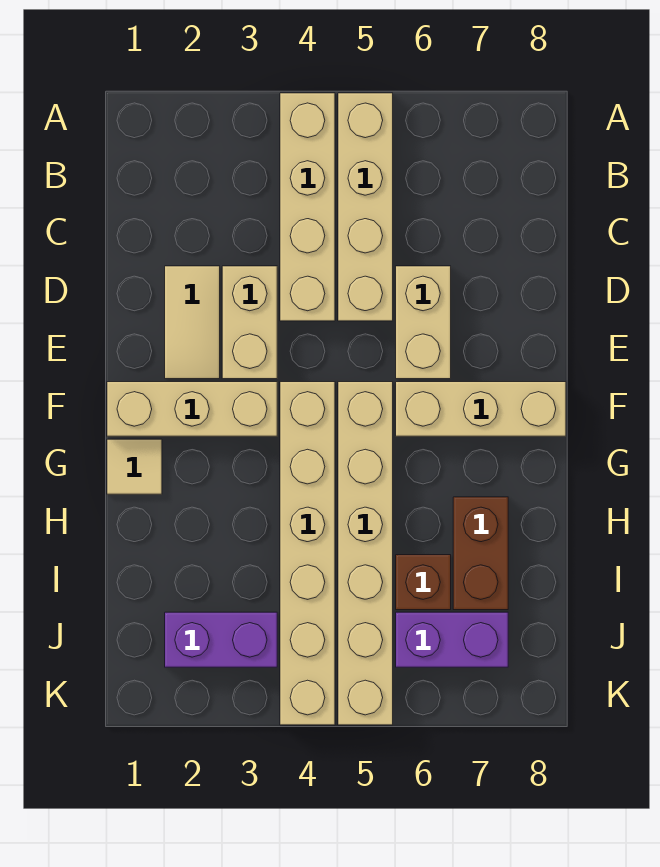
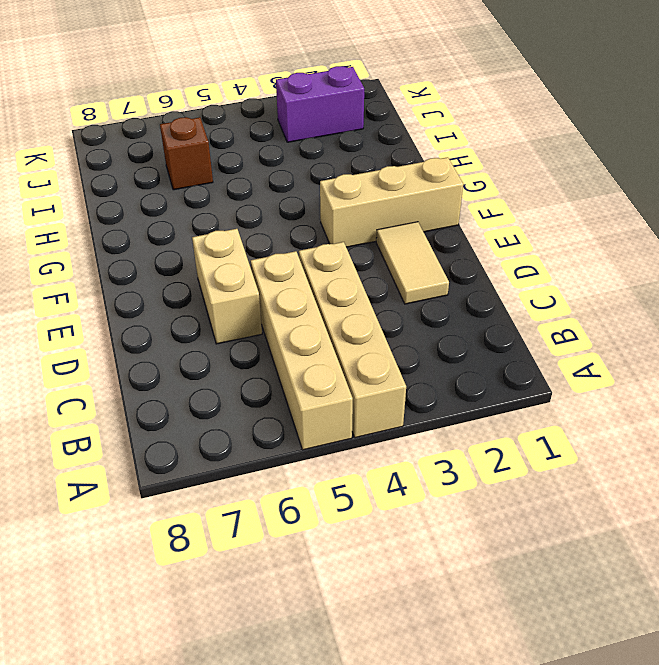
none -> tan brick D3:E3 level 1
none -> tan brick F4:K4 level 1
none -> tan brick F5:K5 level 1

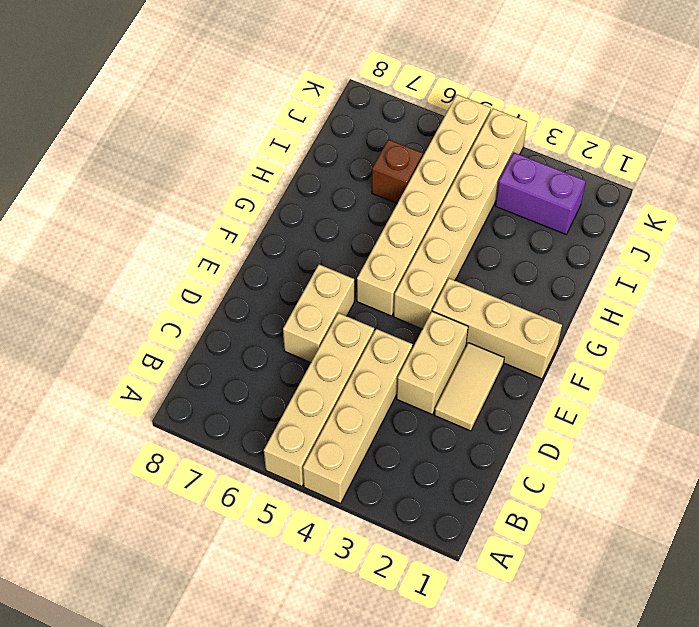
none -> tan brick F6:F8 level 1
none -> tan tile G1 level 1
none -> brown brick H7:I7 level 1

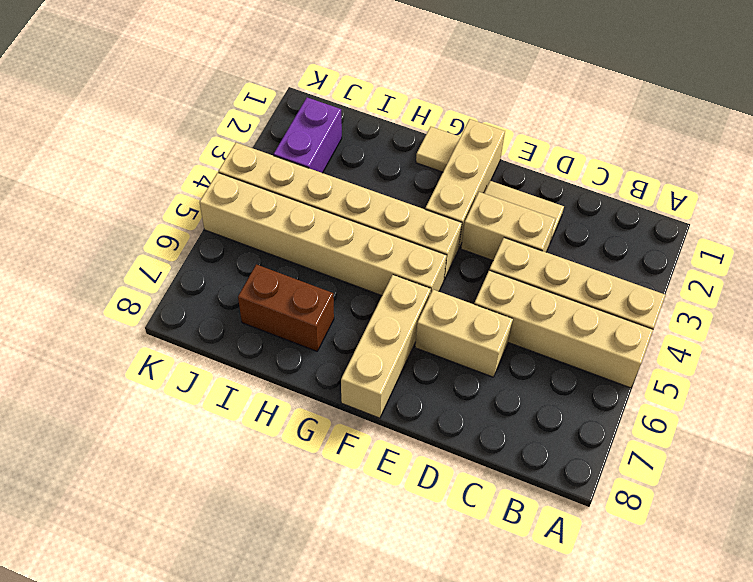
none -> brown brick I6 level 1
none -> purple brick J6:J7 level 1

